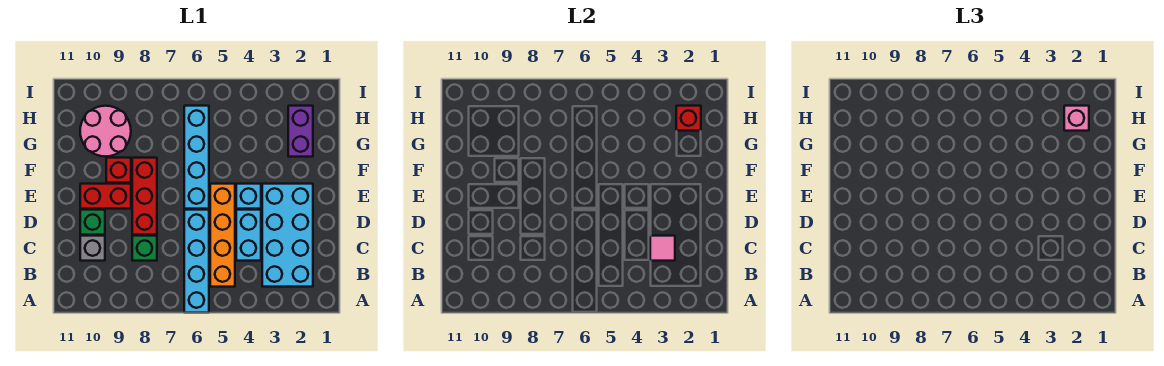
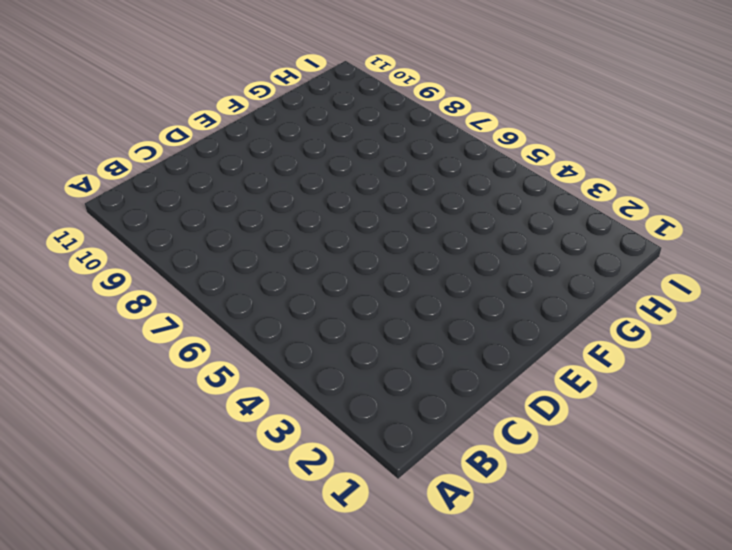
none -> cyan brick A6:D6 level 1
none -> cyan brick B2:E3 level 1
none -> orange brick B5:E5 level 1

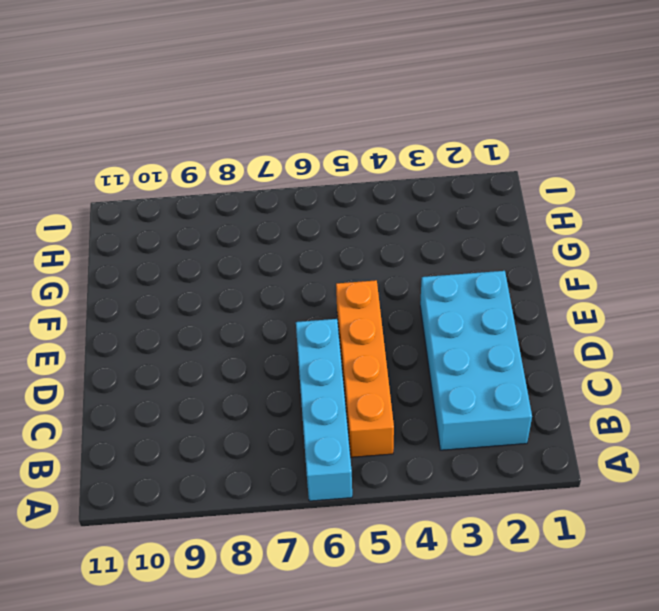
none -> cyan brick C4:D4 level 1
none -> green brick C8 level 1
none -> grey brick C10 level 1

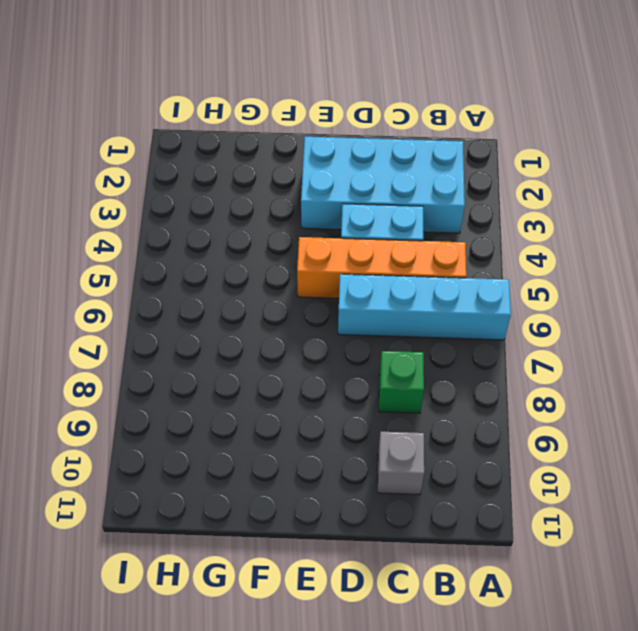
none -> red brick D8:F8 level 1
none -> green brick D10 level 1
none -> cyan brick E4 level 1

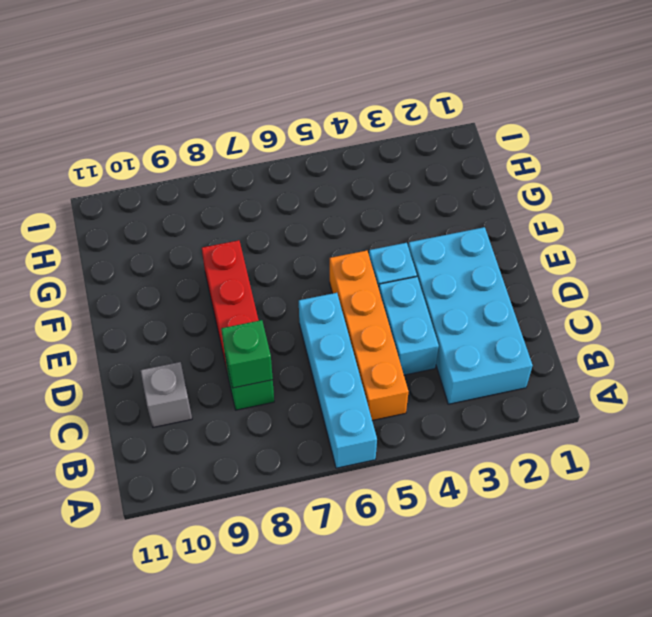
green brick C8 level 2 -> green brick D10 level 1
none -> cyan brick E6:H6 level 1
none -> red brick E9:E10 level 1
none -> red brick F9 level 1

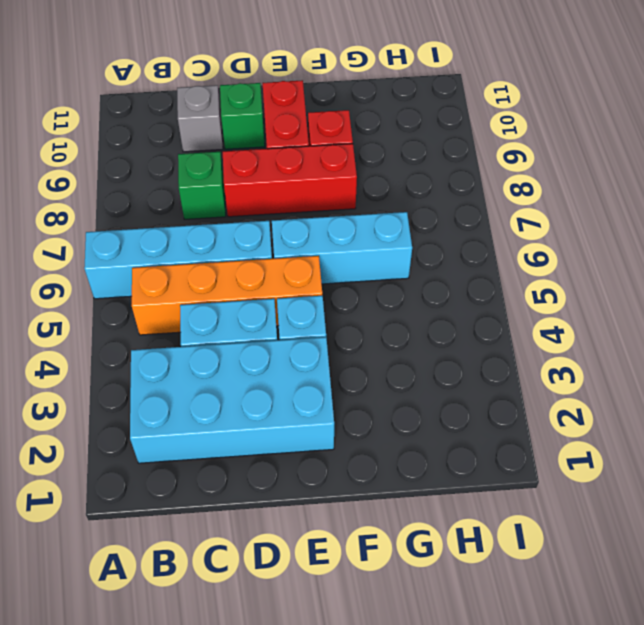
cyan brick E6:G6 level 1 -> cyan brick E6:H6 level 1
none -> purple brick G2:H2 level 1
none -> pink round brick G9:H10 level 1
none -> pink tile C3 level 2

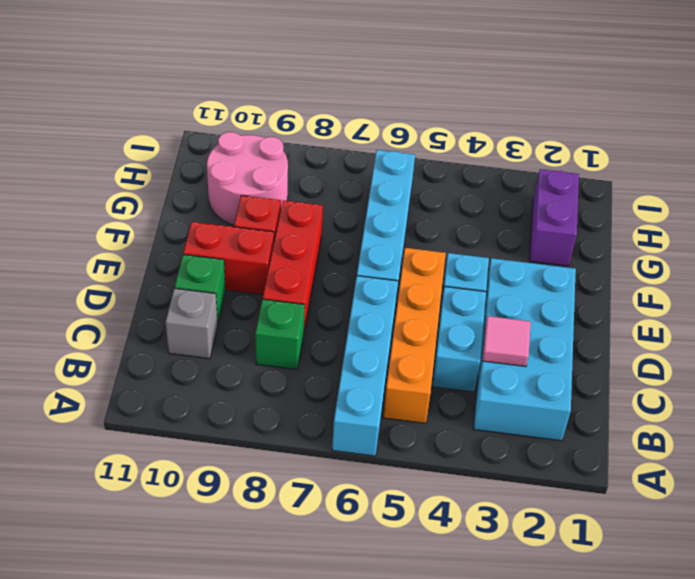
none -> red brick H2 level 2
none -> pink brick H2 level 3

